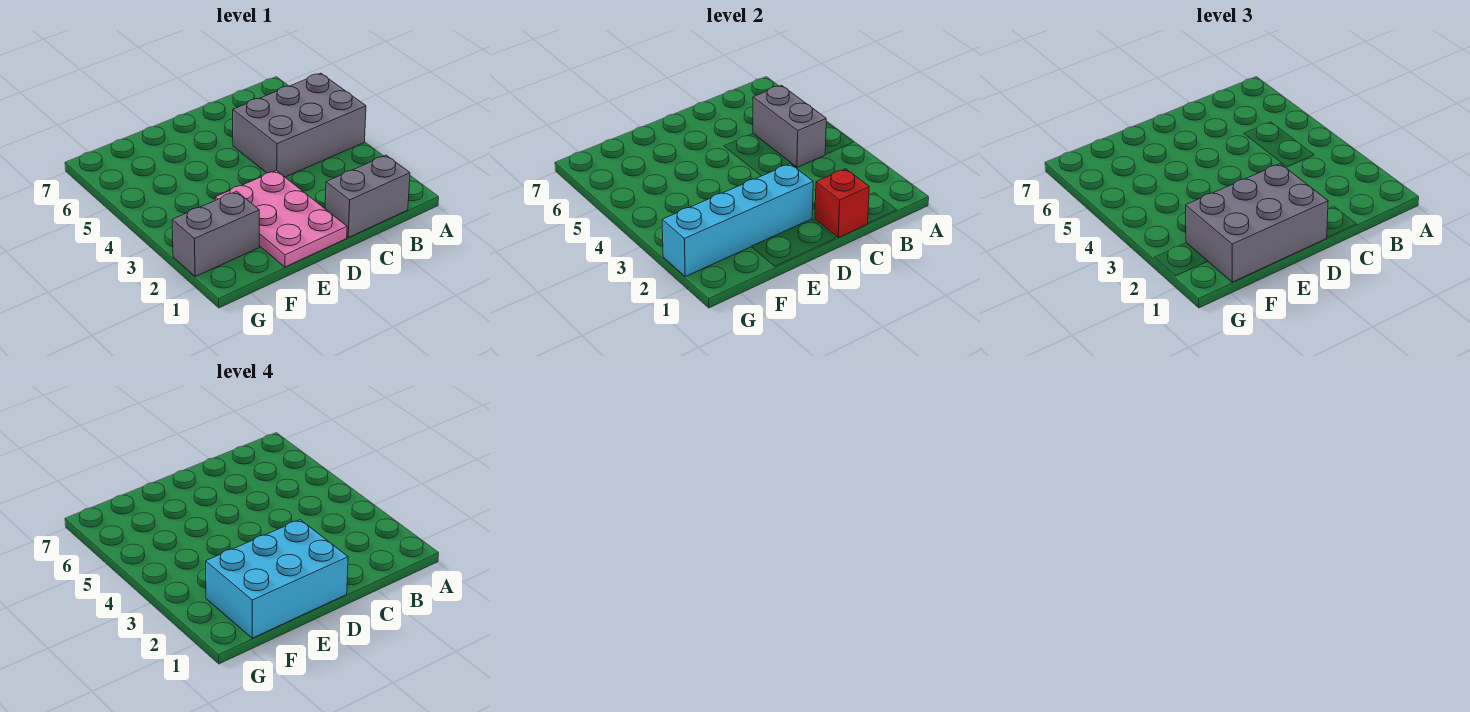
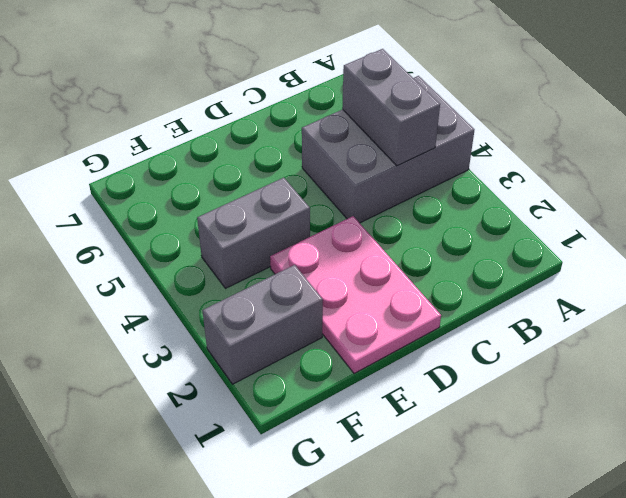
grey brick E4:F4 level 1 -> grey brick B1:C1 level 1
none -> red brick C1 level 2
none -> cyan brick D2:G2 level 2

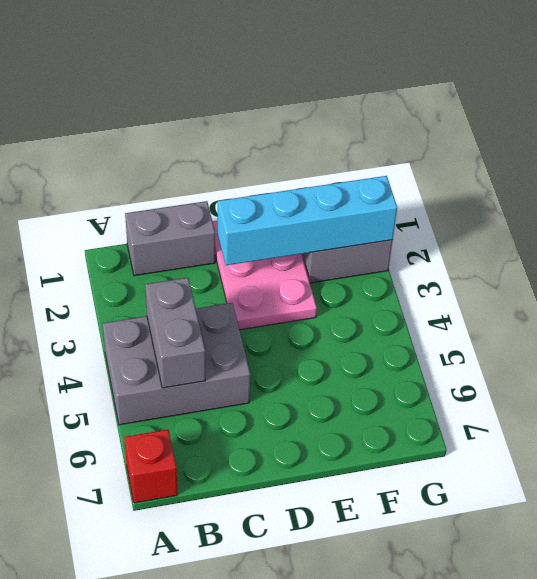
red brick A7 level 1 -> red brick C1 level 2
none -> grey brick D1:F2 level 3
none -> cyan brick D1:F2 level 4

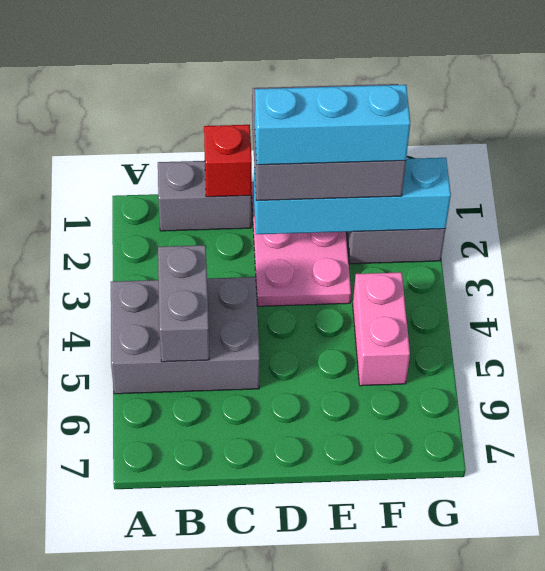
cyan brick D2:F2 level 4 -> cyan brick D1:F2 level 4
pink brick F4:F5 level 1 -> none

